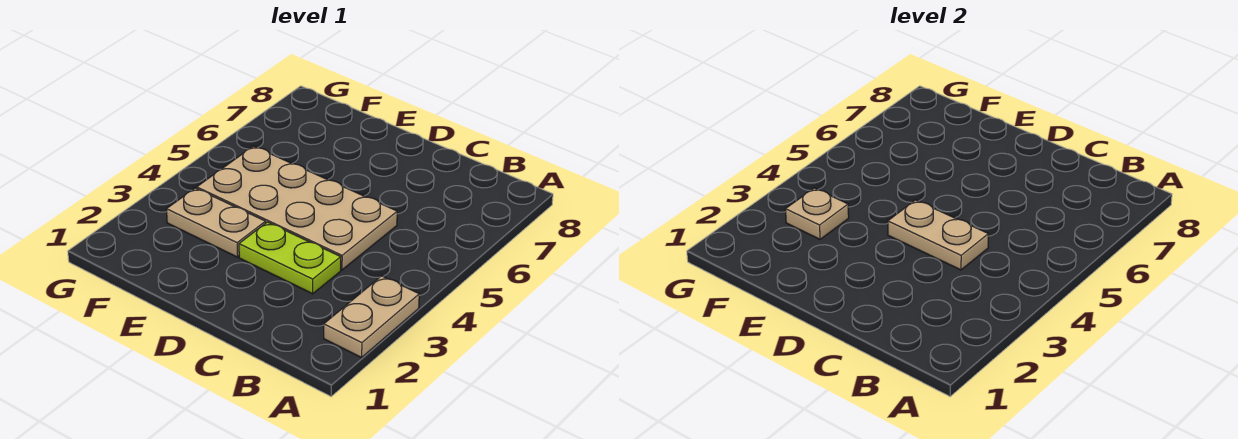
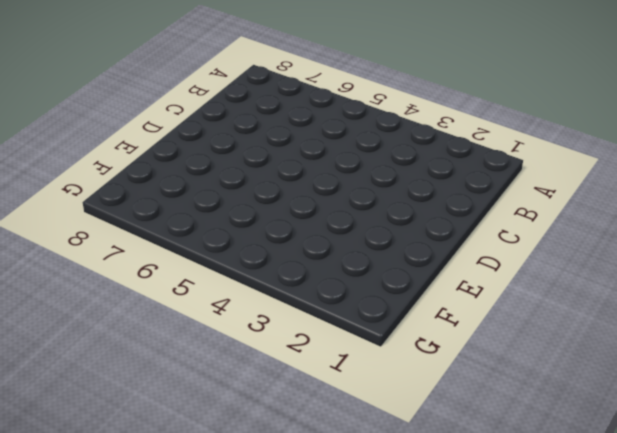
none -> tan plate A2:A3 level 1
none -> lime plate C3:D3 level 1

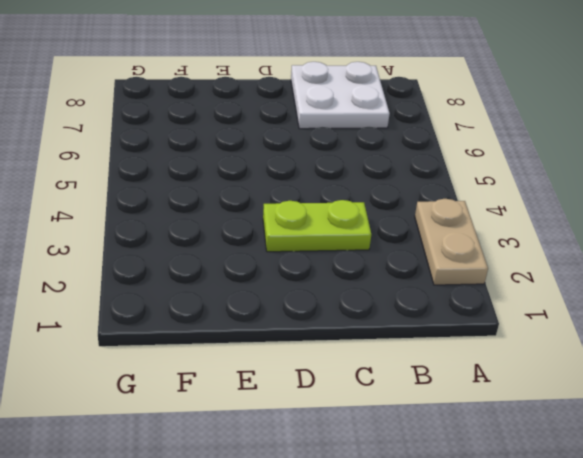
white plate B7:C8 level 1 -> none
none -> tan plate C4:F5 level 1
none -> tan plate E3:F3 level 1

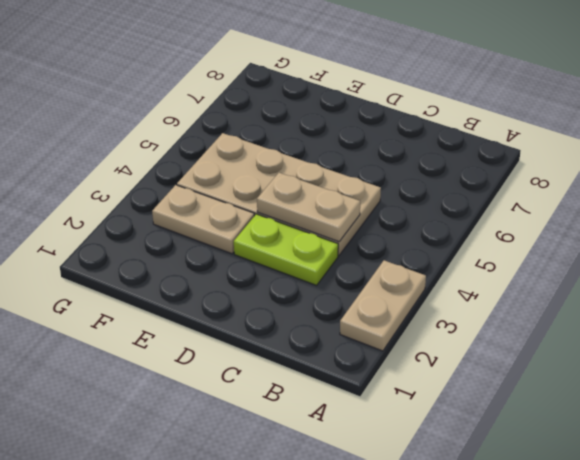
none -> tan plate F3 level 2

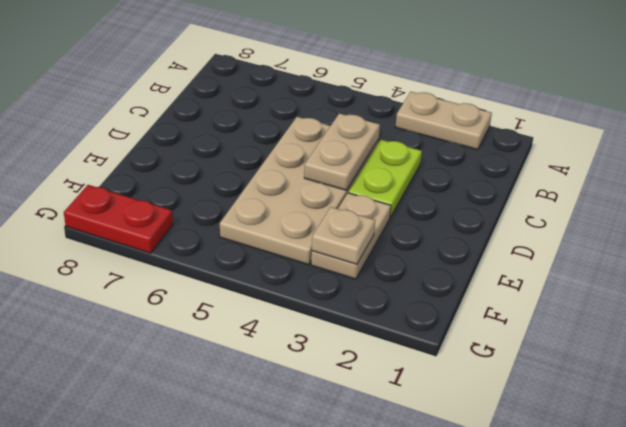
red plate G7:G8 level 1 -> none

